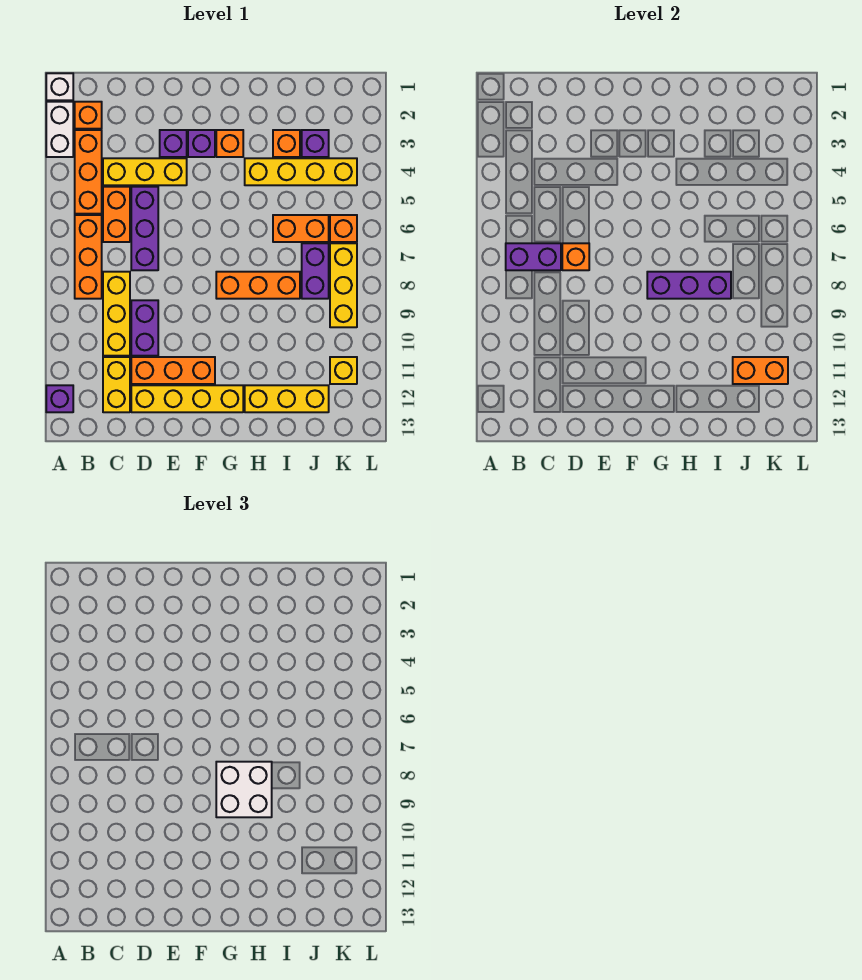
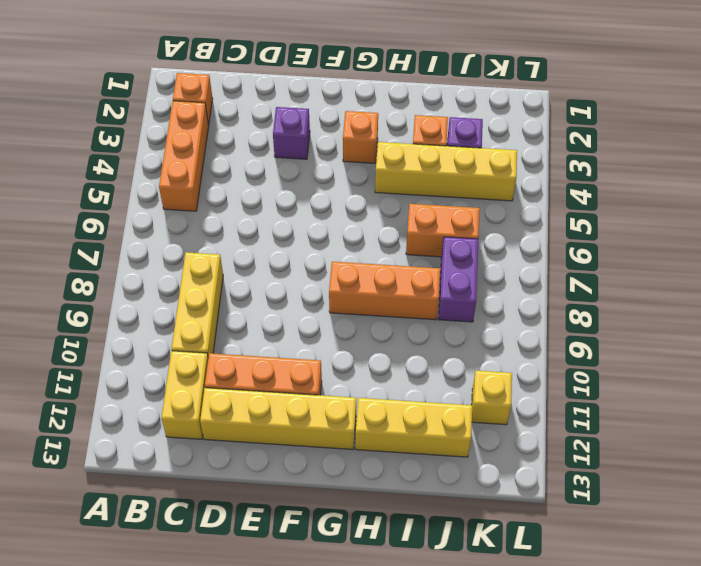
none -> white brick A1 level 1
none -> white brick A2:A3 level 1
none -> purple brick A12 level 1
none -> orange brick B6:B8 level 1

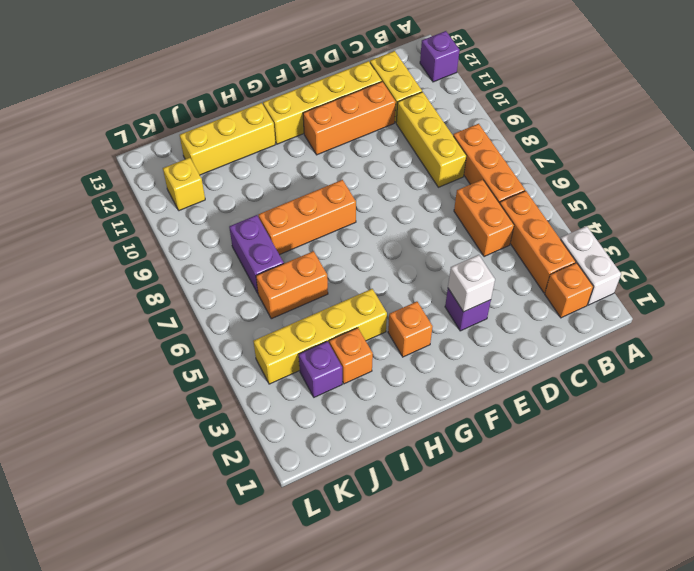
white brick E3 level 2 -> white brick A1 level 1
none -> yellow brick C4:E4 level 1
none -> purple brick D5:D7 level 1
none -> purple brick D9:D10 level 1
none -> purple brick F3 level 1

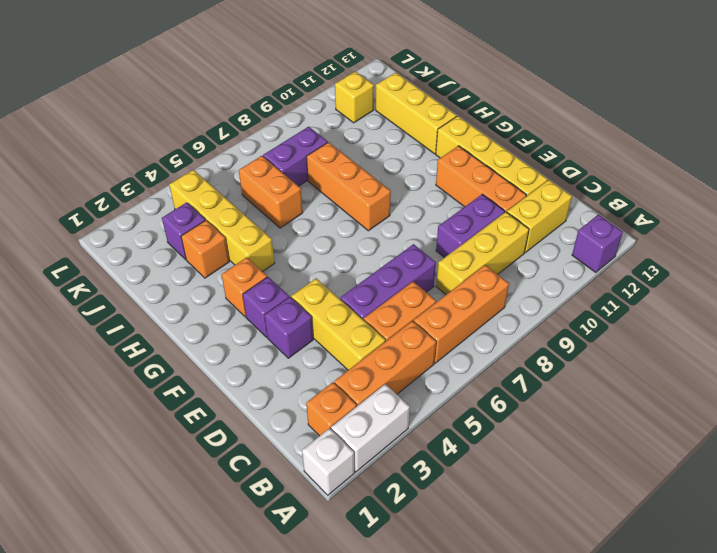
none -> orange brick K6 level 1
none -> yellow brick K7:K9 level 1
none -> purple brick B7:C7 level 2
none -> orange brick D7 level 2

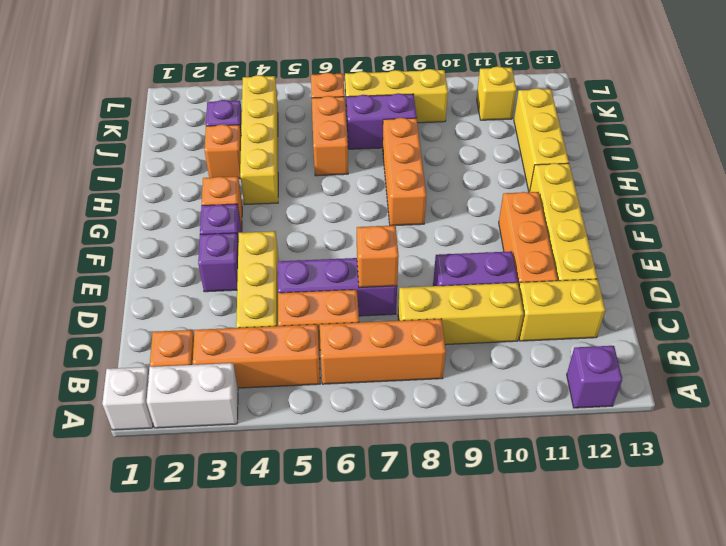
none -> purple brick B7:C7 level 2
none -> purple brick G8:I8 level 2
none -> orange brick J11:K11 level 2
none -> white brick G8:H9 level 3

